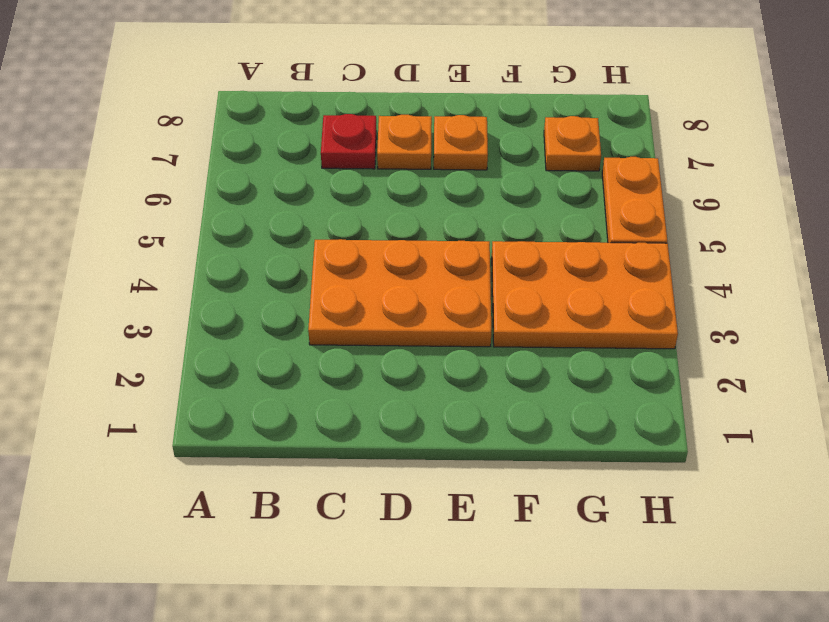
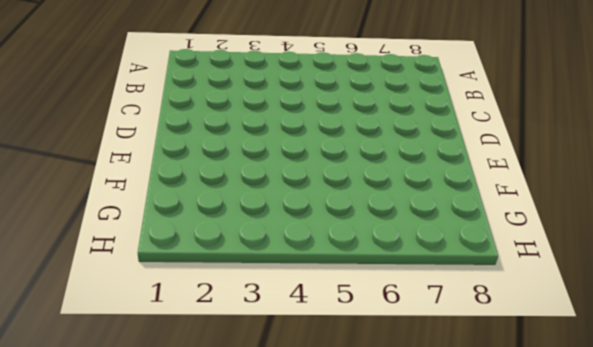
none -> orange plate C3:E4 level 1
none -> red plate C7 level 1

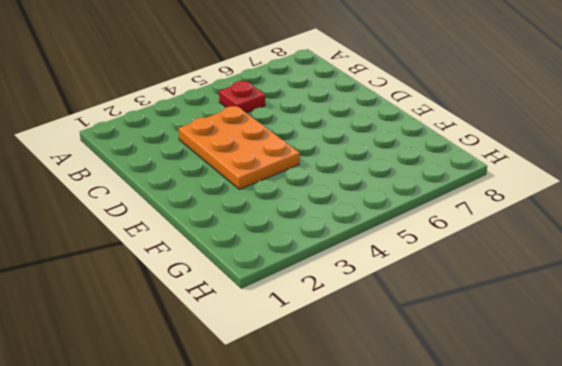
red plate B5 level 1 -> red plate C7 level 1
none -> orange plate D7 level 1
none -> orange plate E7 level 1

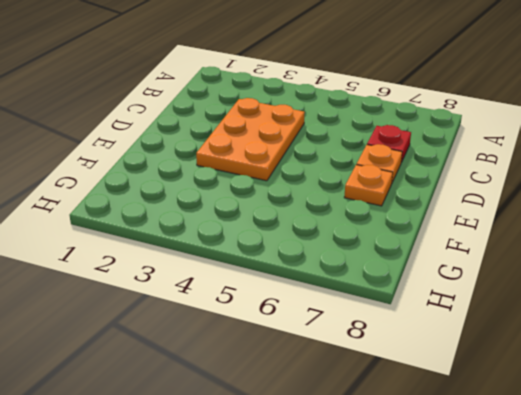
none -> orange plate F3:H4 level 1
none -> orange plate G7 level 1

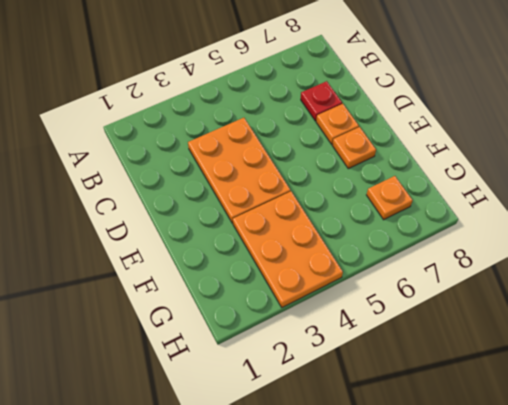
none -> orange plate H5:H6 level 1

